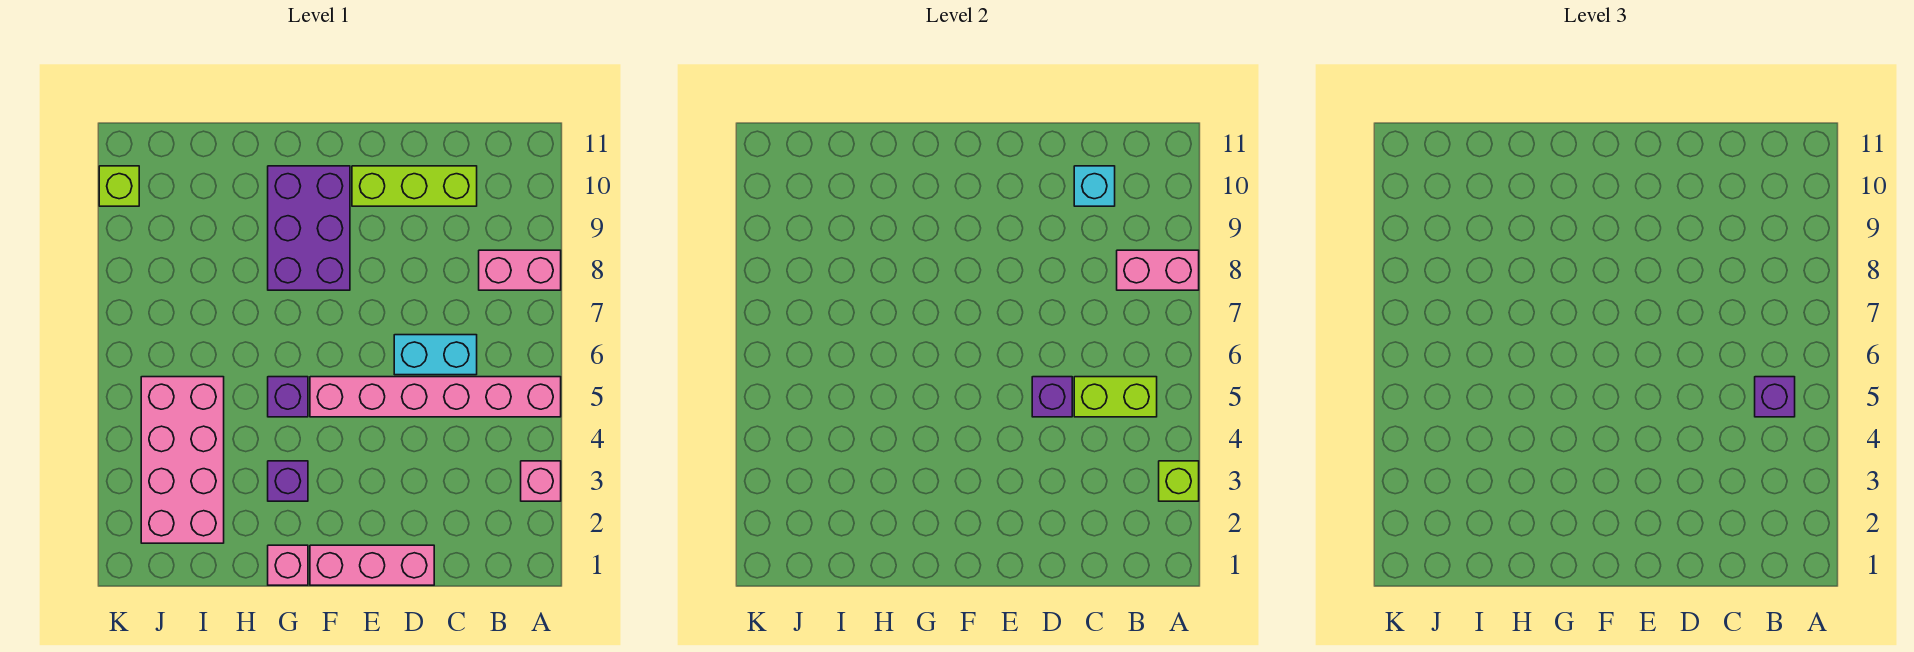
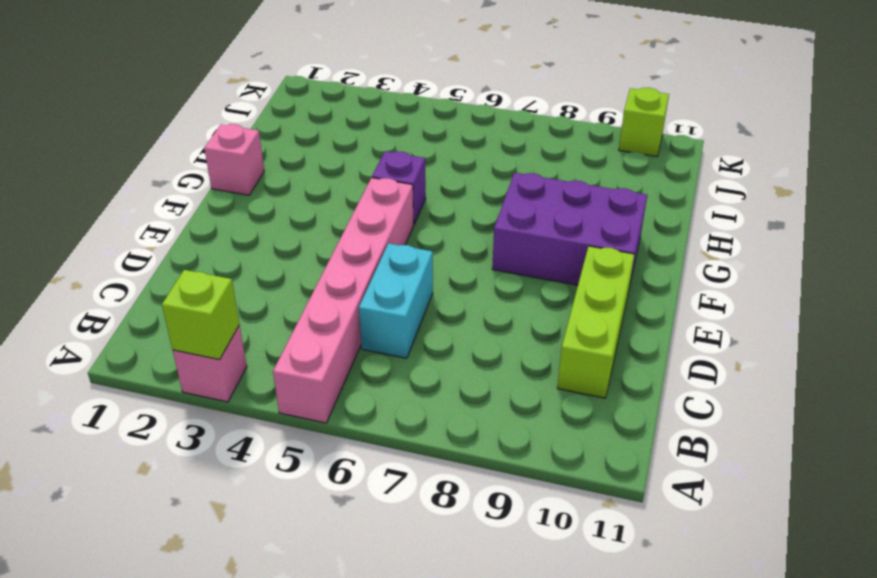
none -> pink brick A8:B8 level 1
none -> pink brick D1:F1 level 1
none -> purple brick G3 level 1

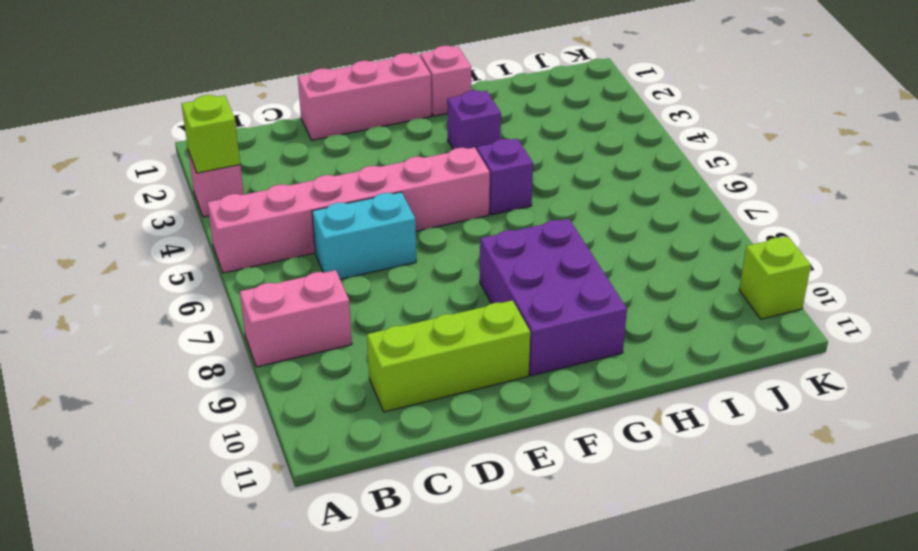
none -> pink brick I2:J5 level 1
none -> pink brick A8:B8 level 2
none -> lime brick B5:C5 level 2

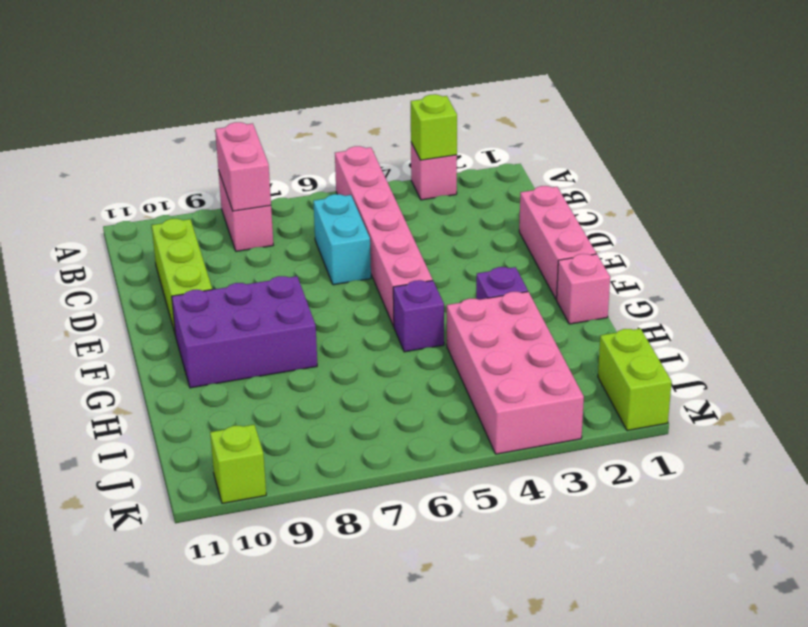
pink brick H3:K4 level 1 -> pink brick I2:J5 level 1
lime brick J1:K1 level 1 -> lime brick B5:C5 level 2
none -> cyan brick C10 level 2
none -> purple brick D5 level 2
none -> purple brick B5 level 3

